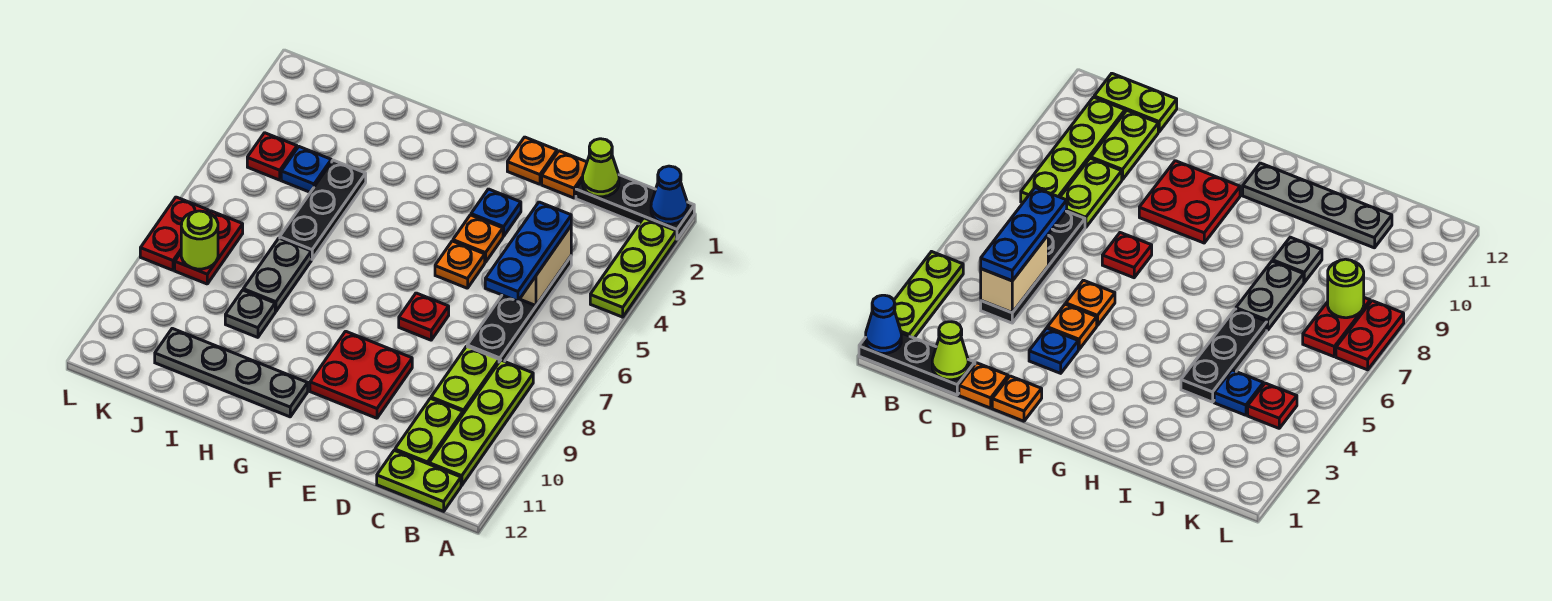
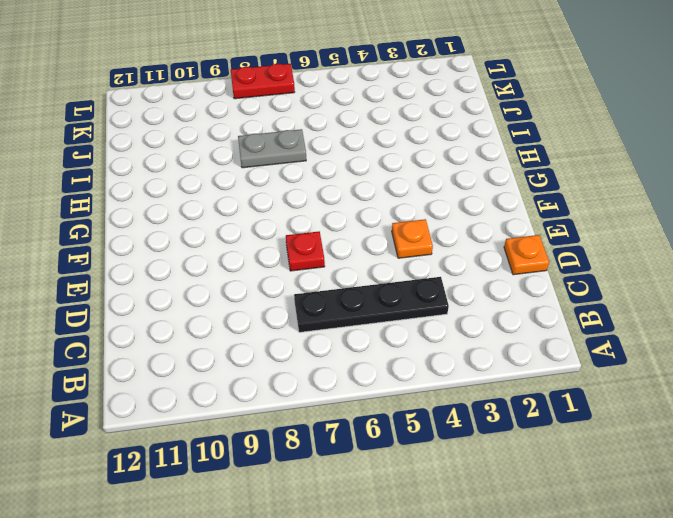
none -> black plate A1:C1 level 1
none -> lime plate A2:A4 level 1
none -> lime plate B8:B11 level 1

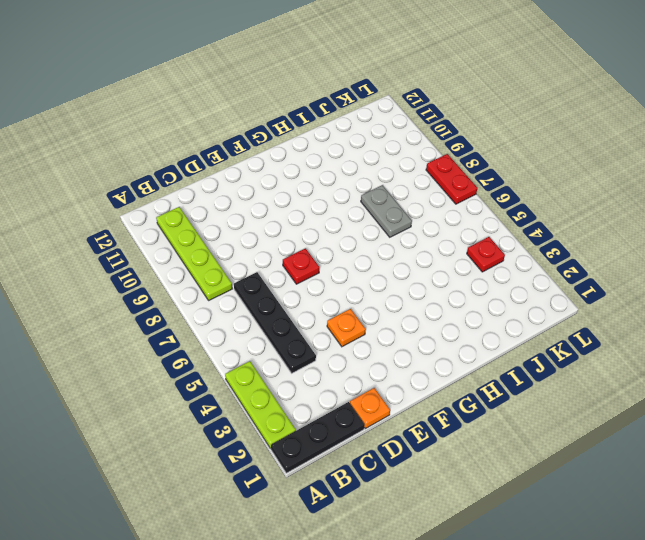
none -> lime plate B12:C12 level 1
none -> lime plate C8:C9 level 1
none -> lime plate C10:C11 level 1

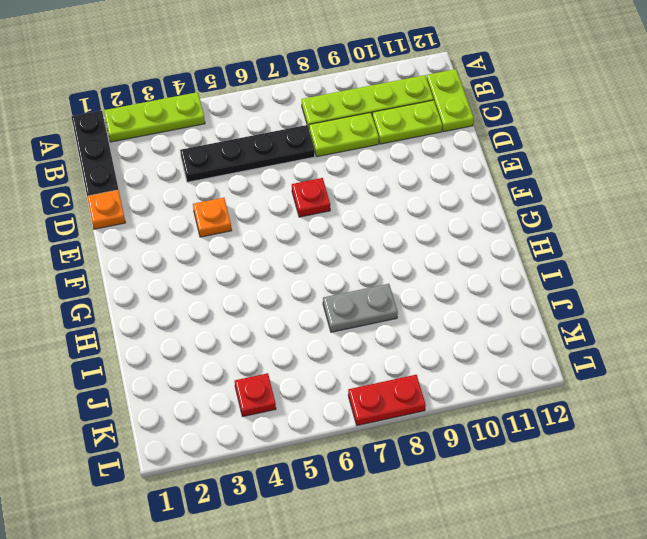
none -> orange plate E1 level 1
none -> blue plate E3 level 1
none -> orange plate E5 level 1

